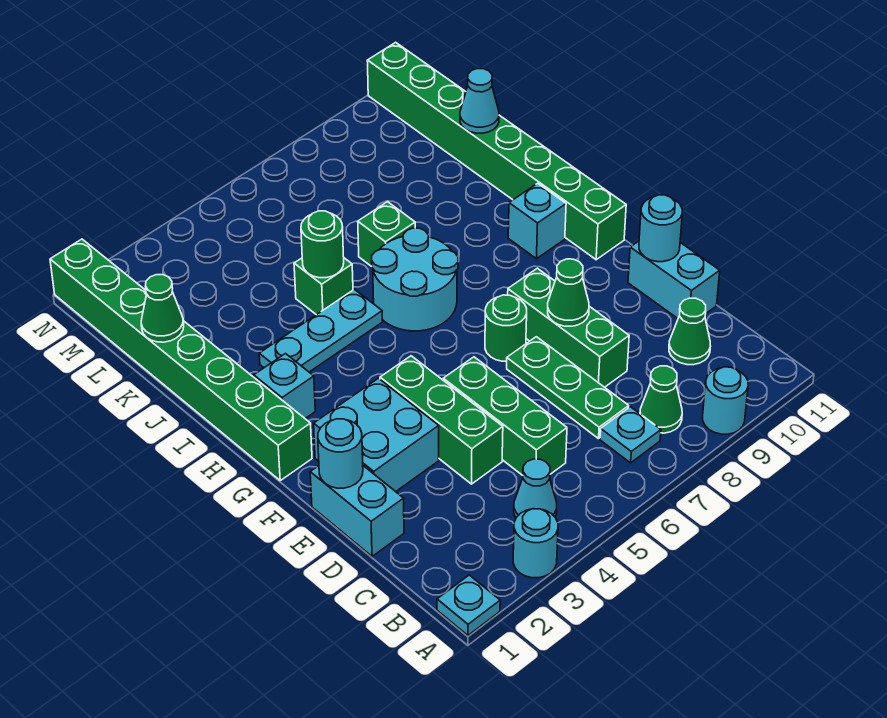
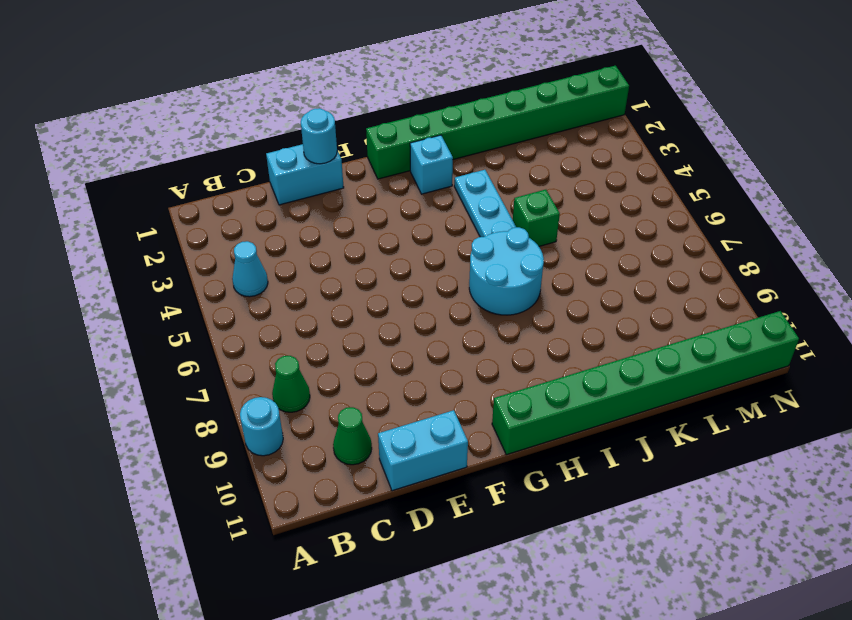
none -> cyan plate A1 level 1
none -> cyan round brick A3 level 1
none -> cyan plate B7 level 1

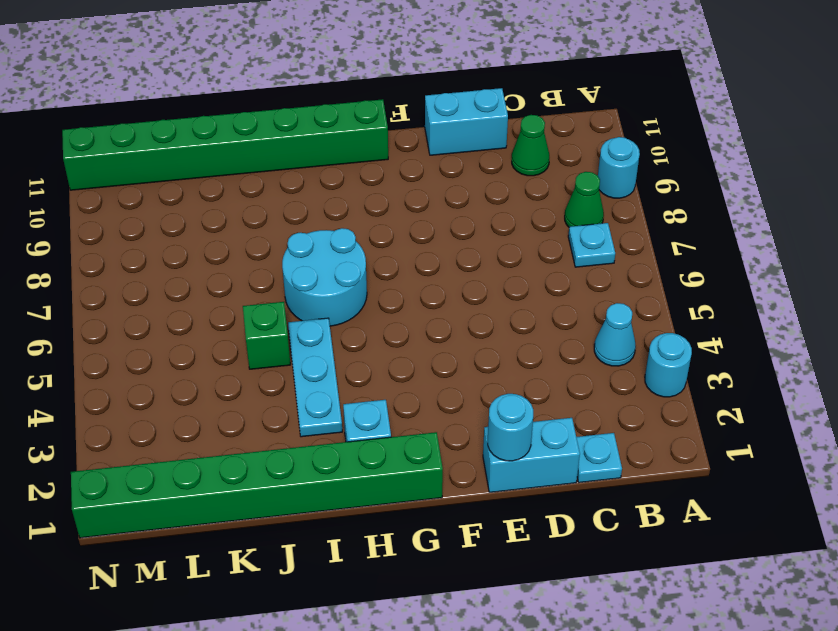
cyan plate C1 level 1 -> cyan plate A1 level 1
none -> green brick C5:E5 level 1
none -> green plate C7:E7 level 1
none -> green brick D4:F4 level 1

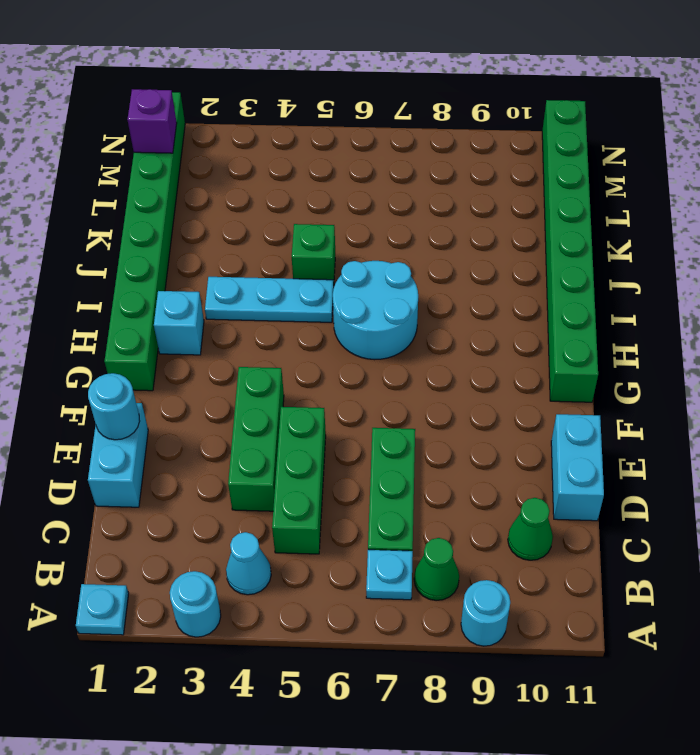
purple brick M1 level 2 -> none
none -> green brick D8:F8 level 1
none -> cyan brick E2:F3 level 1
none -> green round brick F7 level 1

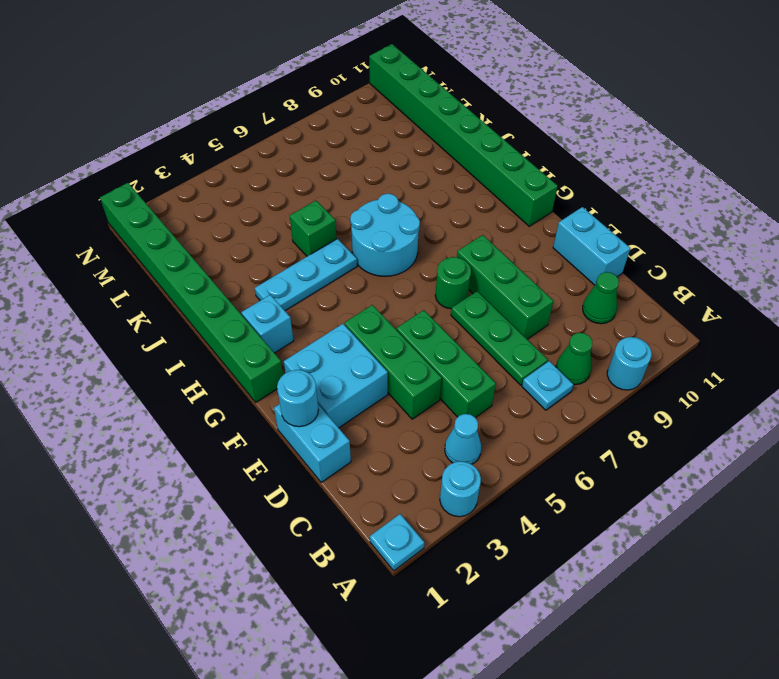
none -> cyan brick H10 level 1
none -> green brick J7 level 1
none -> green cone E8 level 2

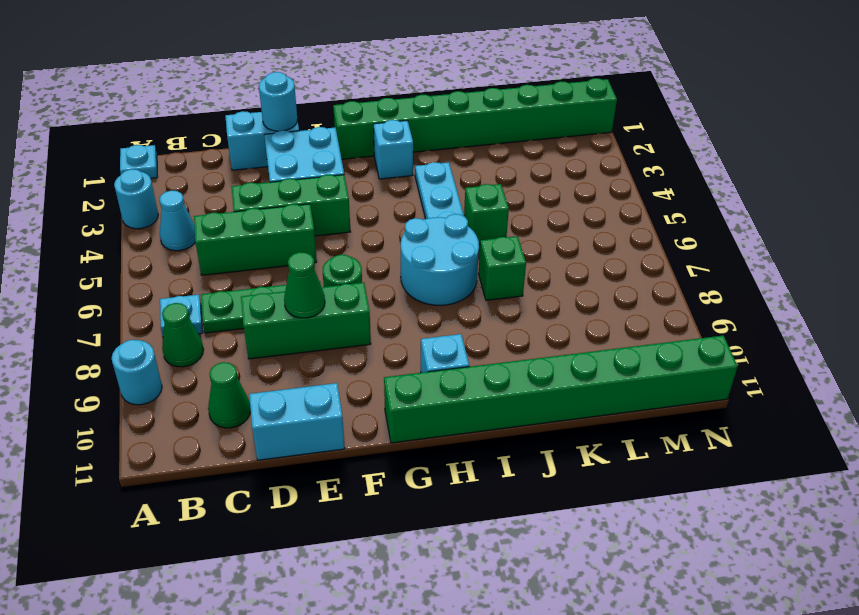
none -> cyan round brick E11 level 2
none -> green round brick J5 level 2
none -> green cone K1 level 2

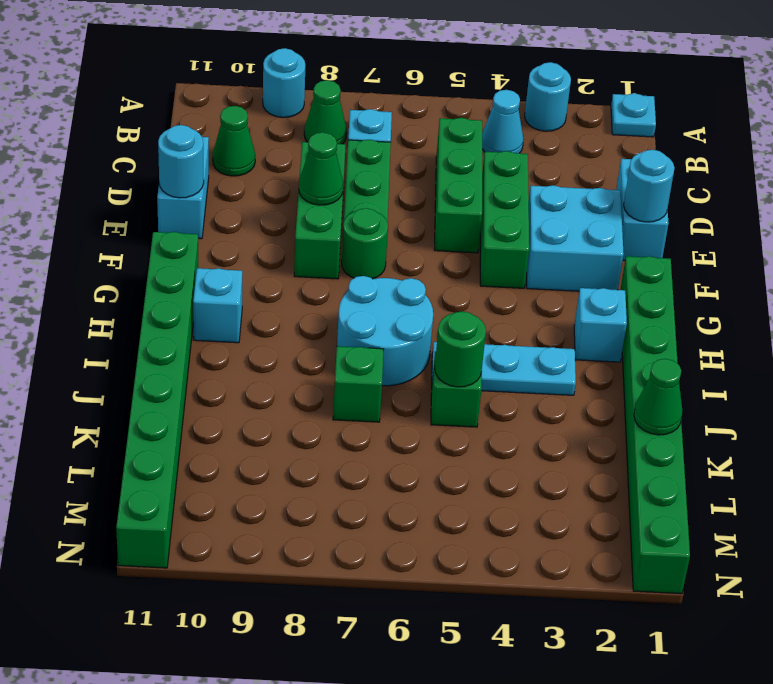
none -> cyan cone K11 level 2

